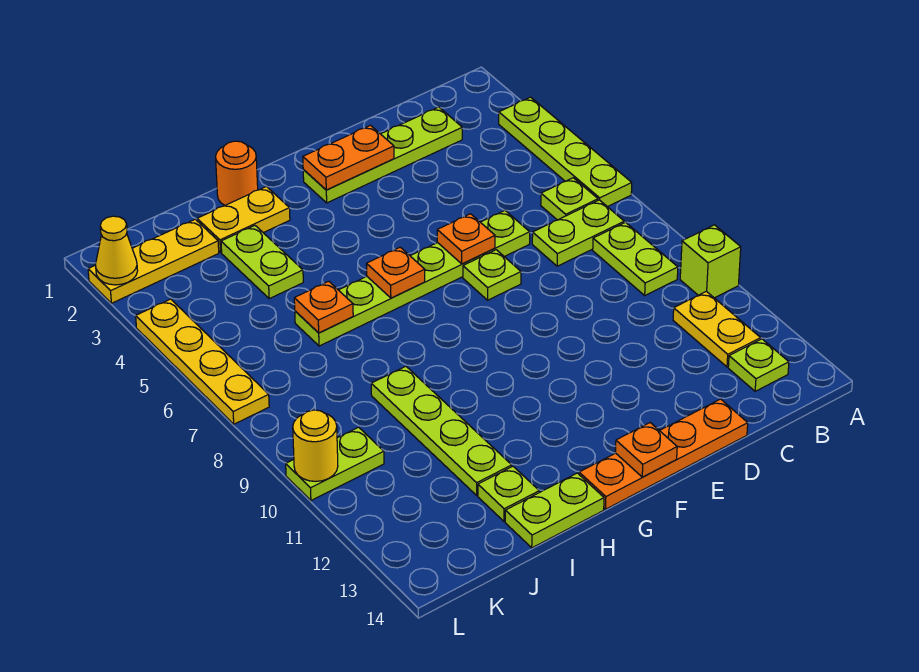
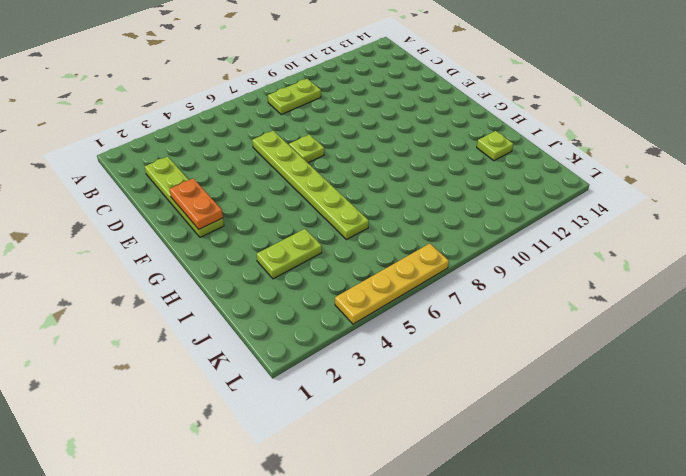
none -> lime plate A3:A6 level 1
none -> lime brick A10 level 1
none -> lime plate B6 level 1

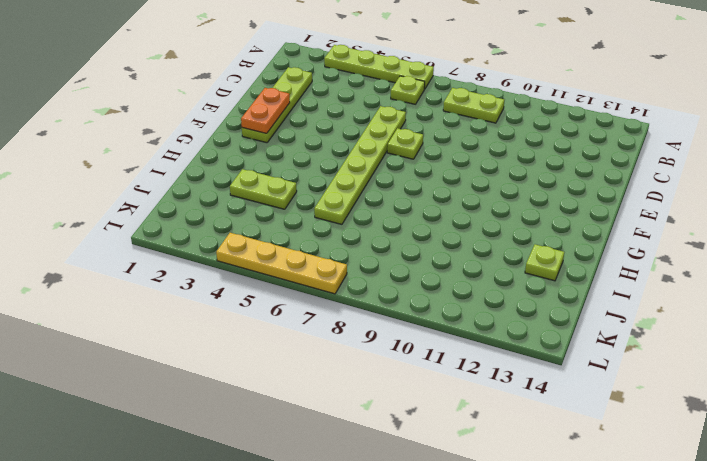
none -> lime brick A10 level 1
none -> lime plate B7:C7 level 1
none -> yellow plate B11:B12 level 1

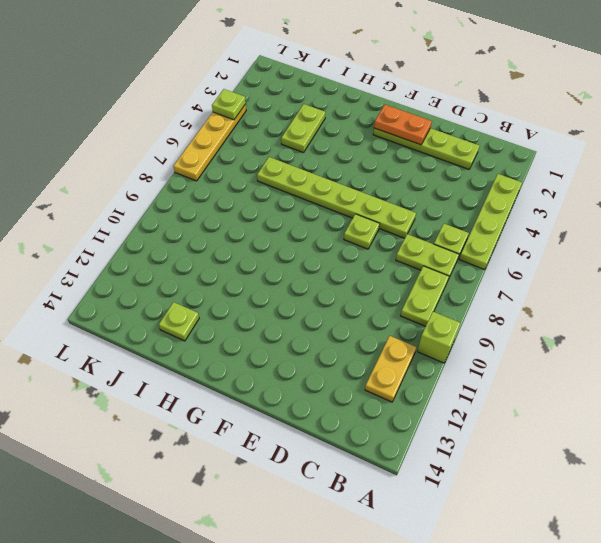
lime plate L4 level 2 -> lime plate B13 level 1
none -> orange plate D14:G14 level 1
none -> orange round brick H1 level 1
none -> yellow plate H2:I2 level 1

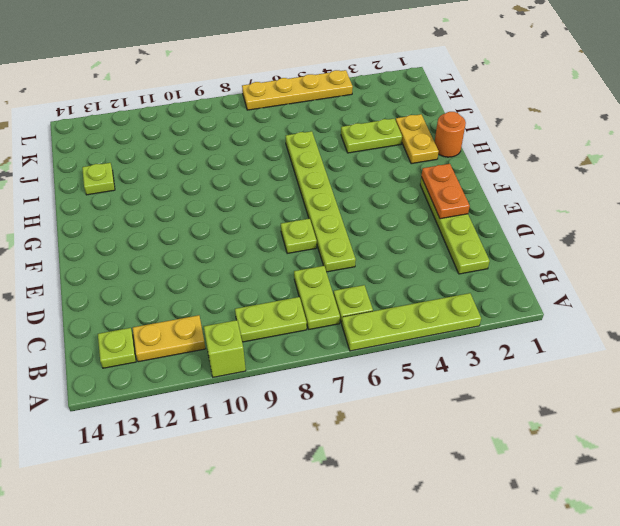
none -> orange plate D14:G14 level 1
none -> lime plate H14:I14 level 1
none -> lime plate I9:I12 level 1

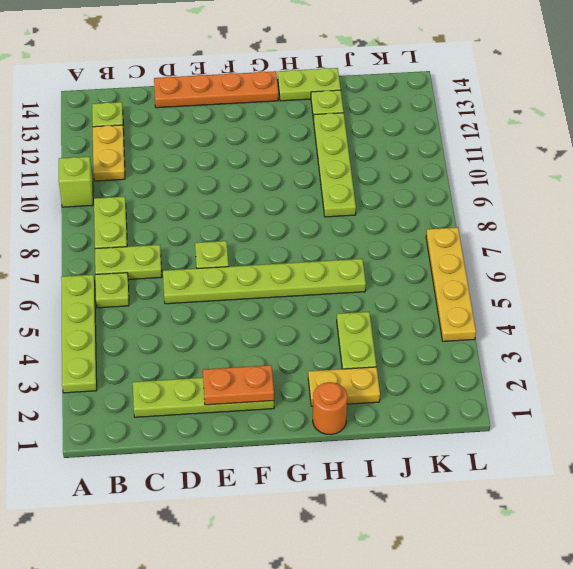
none -> yellow plate J2:L2 level 1
none -> lime plate K10:L10 level 1
none -> orange plate E6 level 2

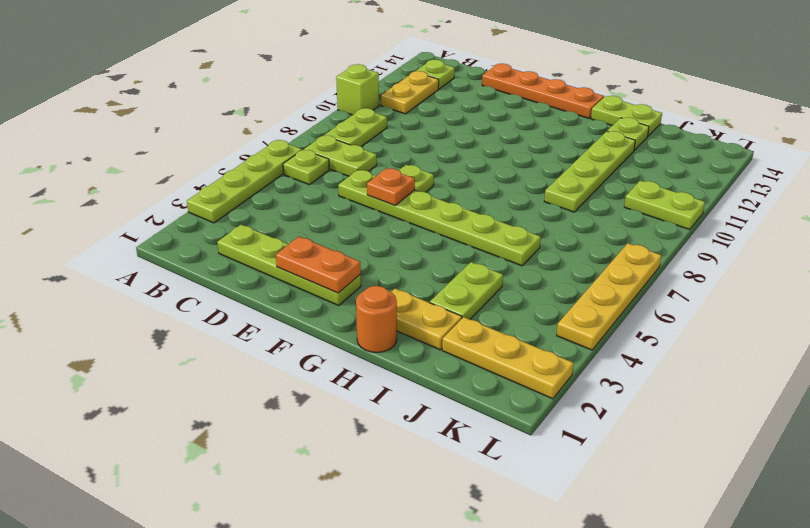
none -> orange plate F14 level 2
none -> orange plate G6 level 2
none -> orange plate I6 level 2

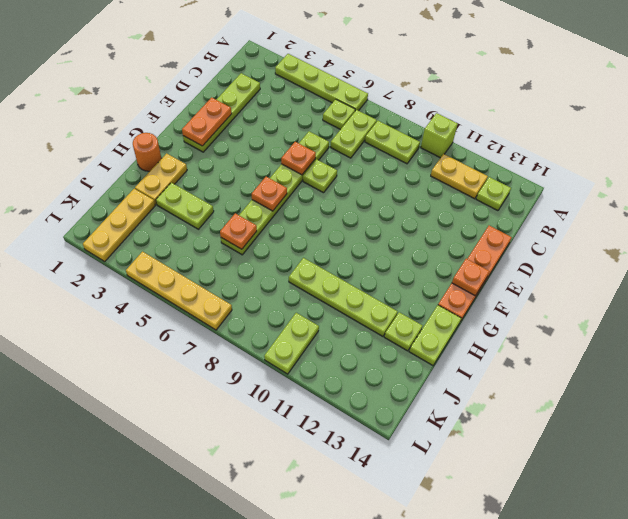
none -> yellow cone L2 level 2
none -> yellow round brick L10 level 2

